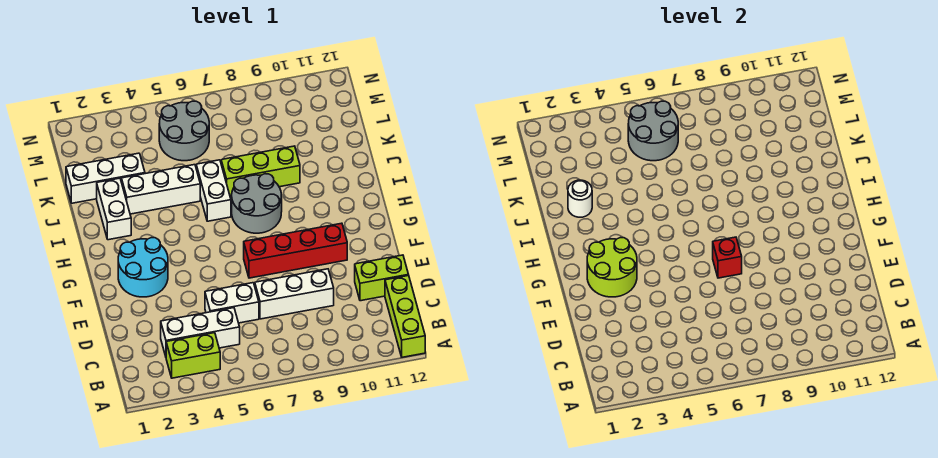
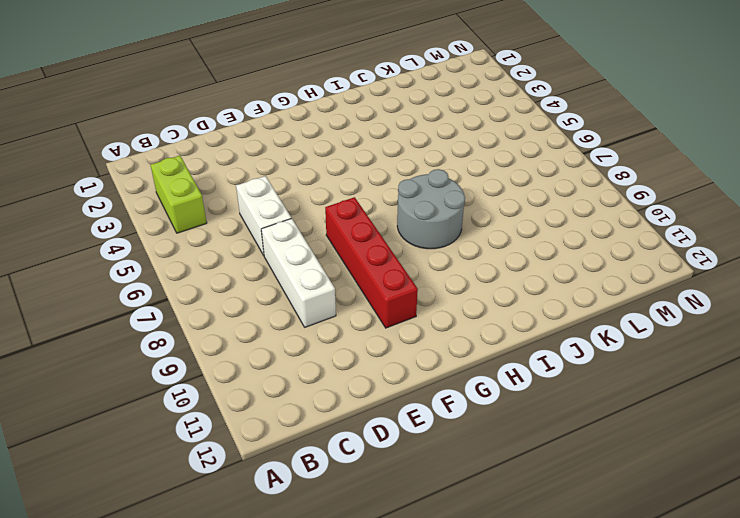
none -> lime brick A12:C12 level 1
none -> white brick C3:C5 level 1
none -> lime brick D11:D12 level 1

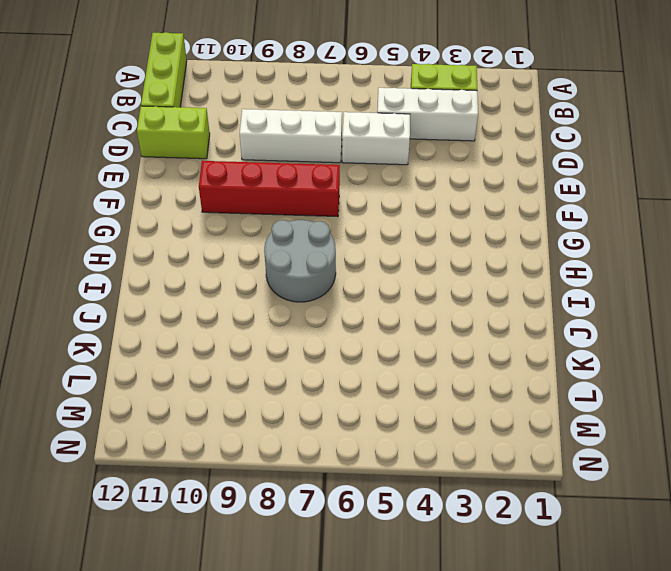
none -> cyan round brick F2:G3 level 1
none -> white brick I2:J2 level 1
none -> white brick I6:J6 level 1

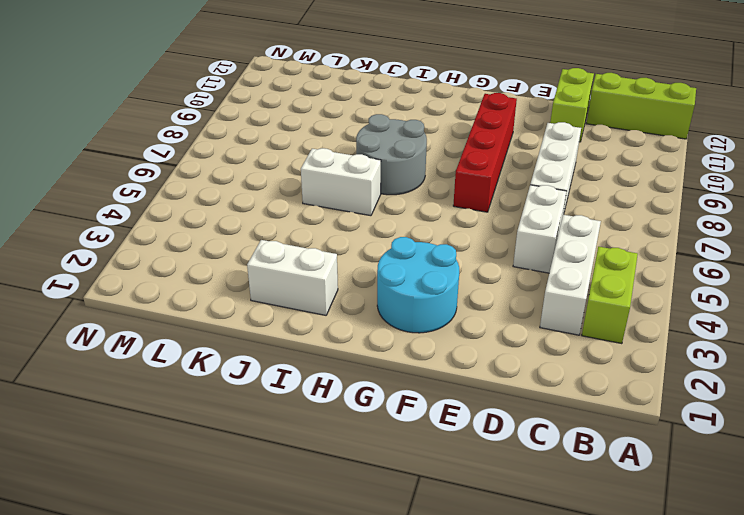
none -> white brick J3:J5 level 1
none -> lime brick J7:J9 level 1
none -> white brick K1:K3 level 1

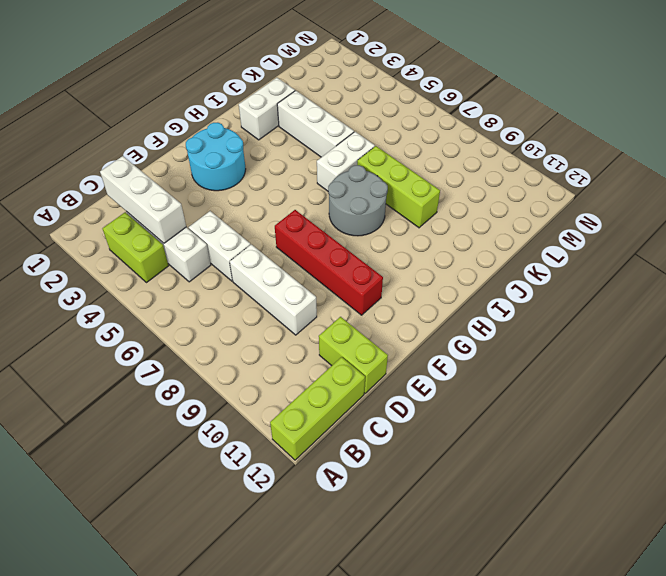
white brick C2:C4 level 2 -> white brick K1:K3 level 1
none -> grey round brick L5:M6 level 1
none -> lime round brick F2:G3 level 2
none -> red brick F7 level 2

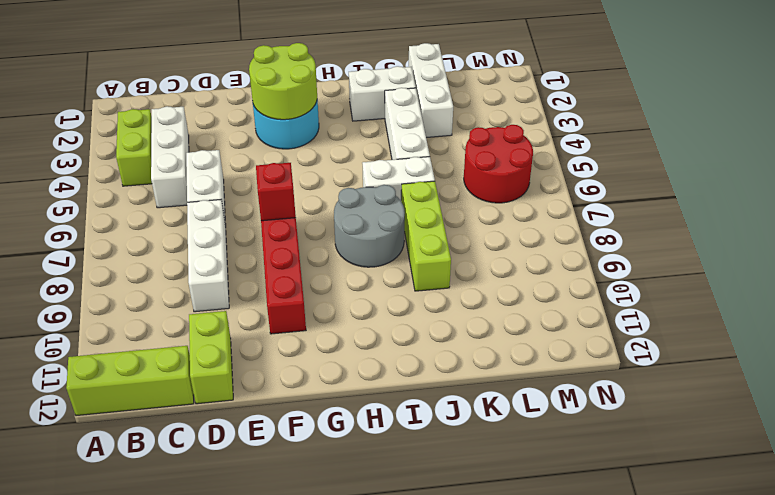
red round brick L5:M6 level 1 -> grey round brick L5:M6 level 1
none -> white round brick J2 level 2
none -> grey round brick L5:M6 level 2

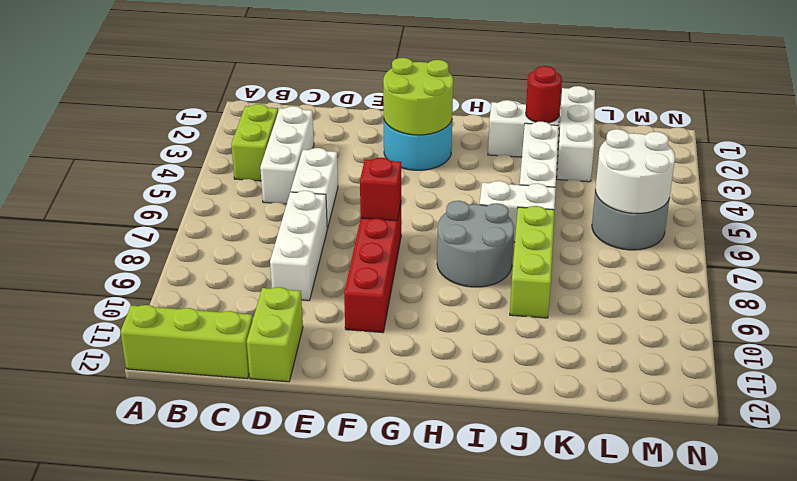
red round brick J2 level 2 -> white round brick J2 level 2
white round brick L5:M6 level 2 -> grey round brick L5:M6 level 2

